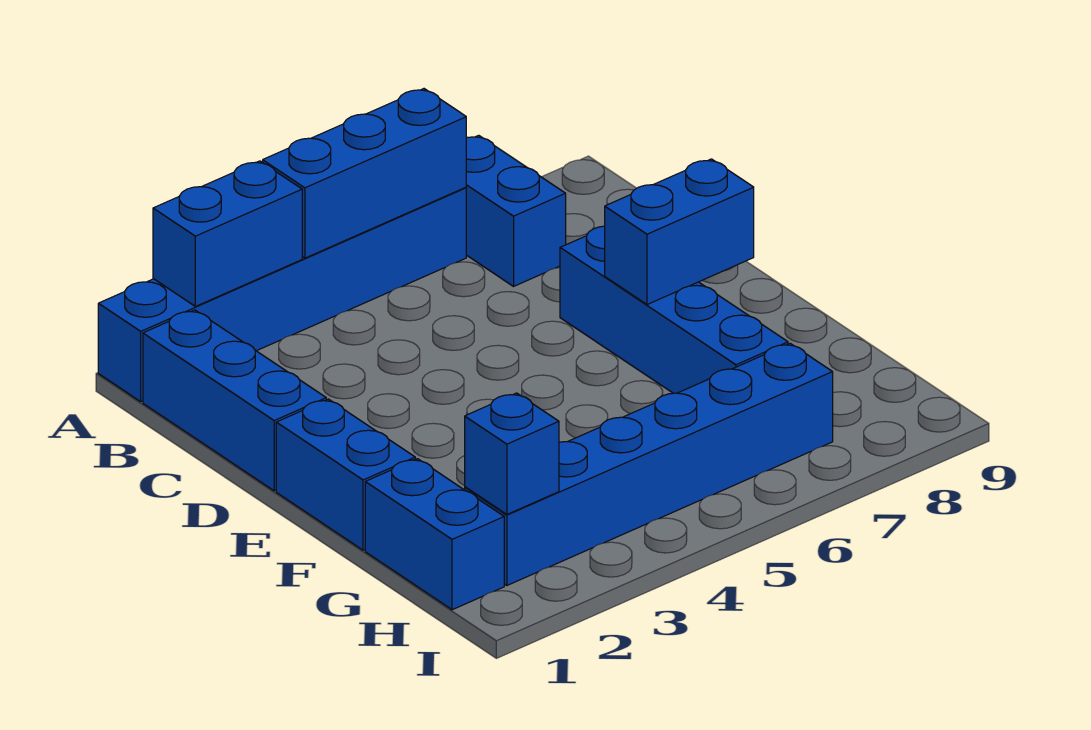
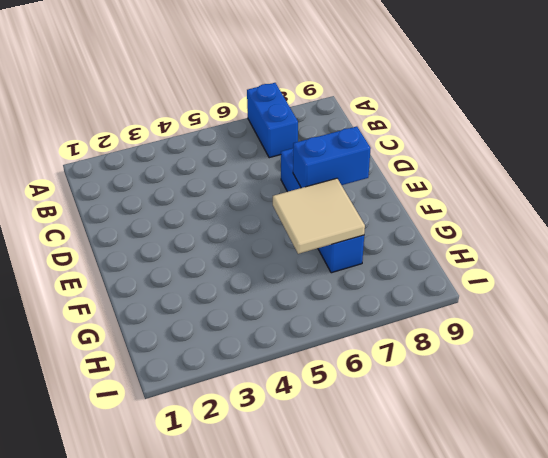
tan tile F6:G7 level 2 -> none
none -> blue brick A1:A6 level 1
none -> blue brick B1:D1 level 1

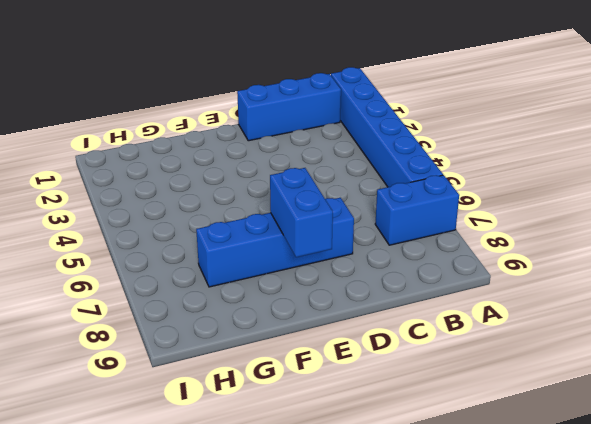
none -> blue brick E1:F1 level 1
none -> blue brick G1:H1 level 1

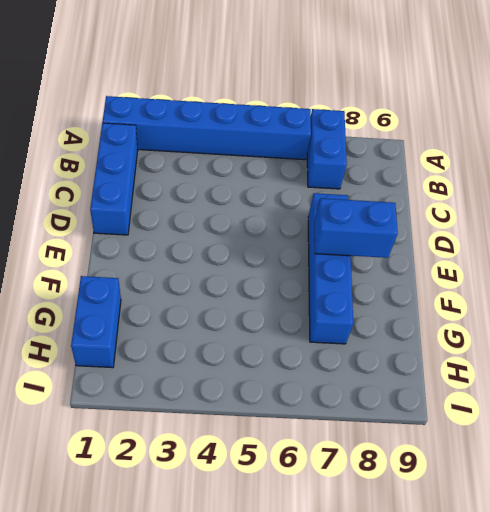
none -> blue brick E1:F1 level 1
none -> blue brick H2:H7 level 1

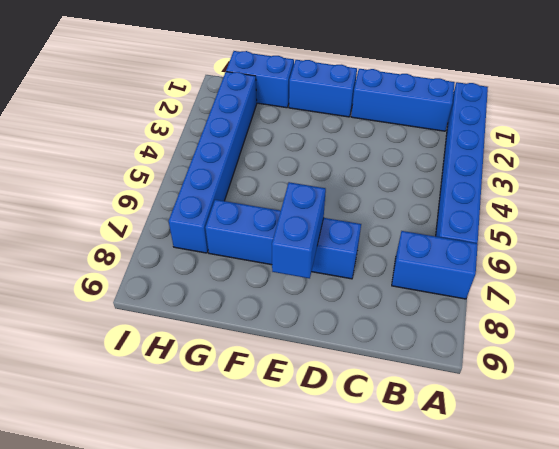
none -> blue brick A2:A3 level 2
none -> blue brick A4:A6 level 2

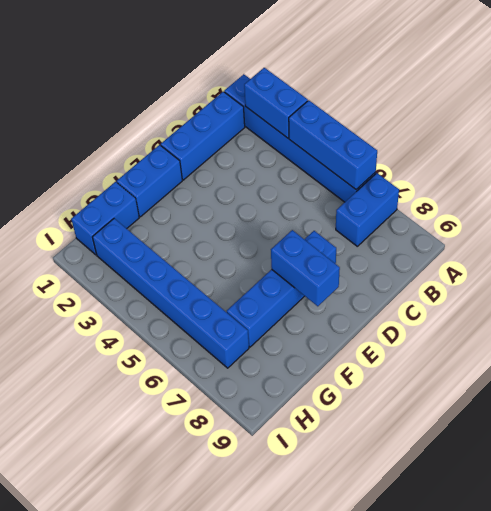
none -> blue brick H2 level 2

